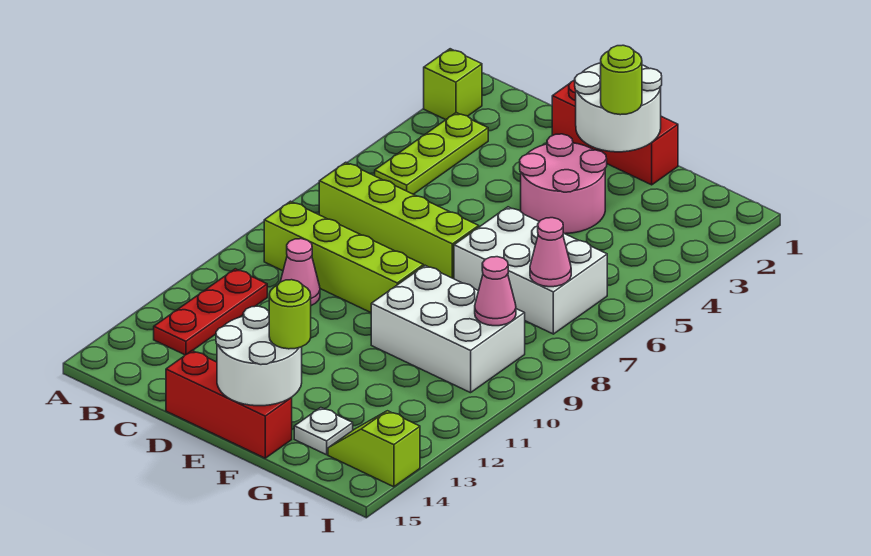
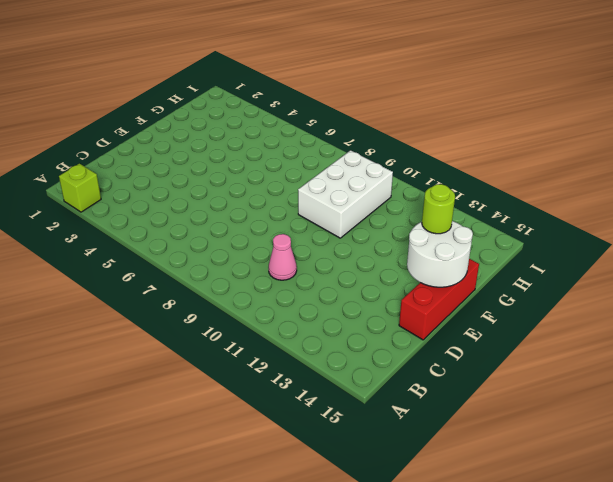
none -> lime plate B3:B5 level 1
none -> lime brick B7:E7 level 1
none -> lime brick B9:E9 level 1

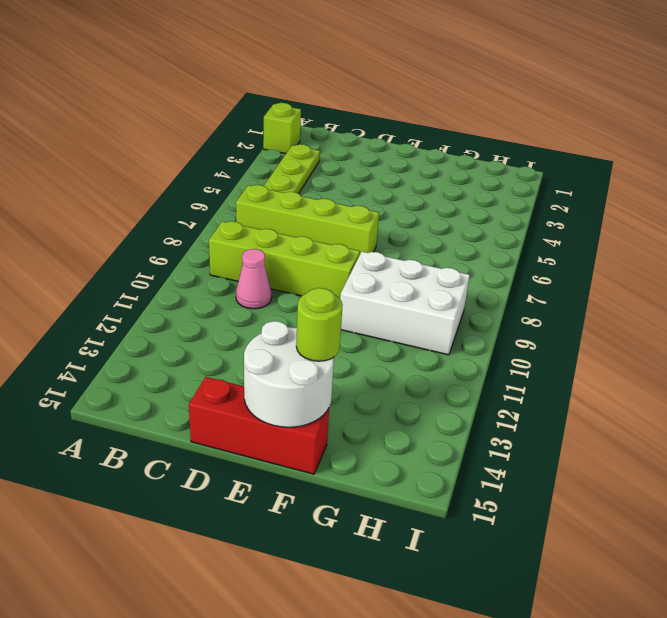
none -> red plate B11:B13 level 1
none -> red brick D1:F1 level 1
none -> pink round brick E3:F4 level 1

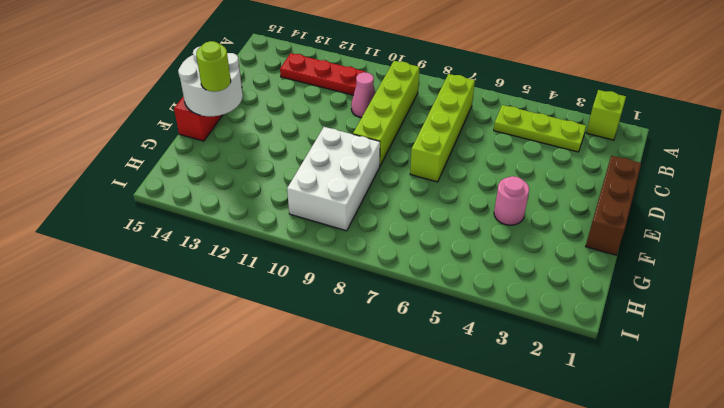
brown brick D1:F1 level 1 -> red brick D1:F1 level 1
pink round brick F4 level 1 -> pink round brick E3:F4 level 1
none -> white brick F6:H7 level 1
none -> white plate G14 level 1
none -> lime slope H14:I14 level 1 top I

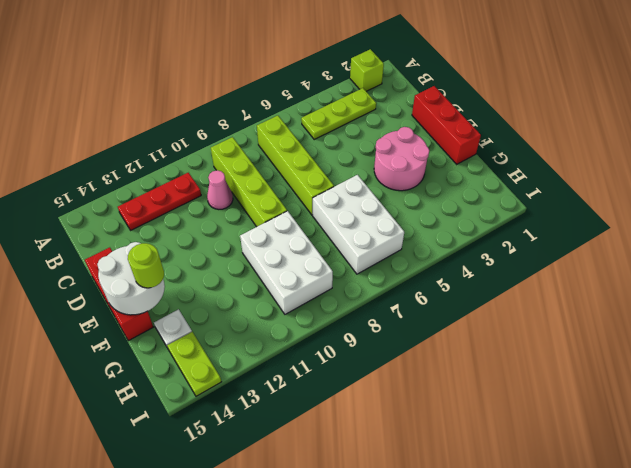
lime plate H14:I14 level 1 -> lime slope H14:I14 level 1 top I
none -> white round brick E1:F2 level 2
none -> pink cone H7 level 2
none -> pink cone H9 level 2

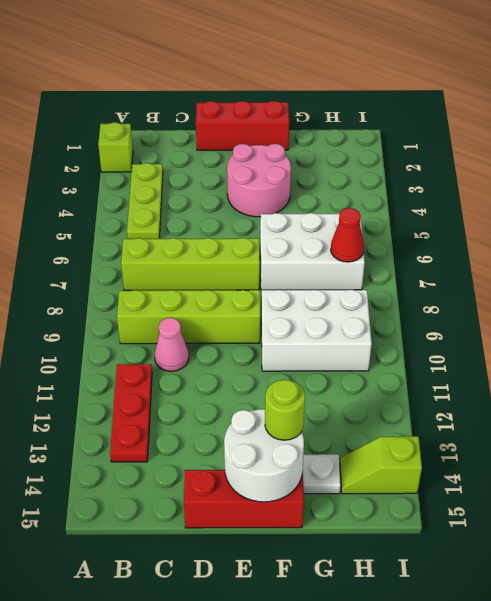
red cone H7 level 2 -> pink cone H7 level 2
none -> white round brick E1:F2 level 2
none -> pink cone H9 level 2
none -> lime round brick F2 level 3

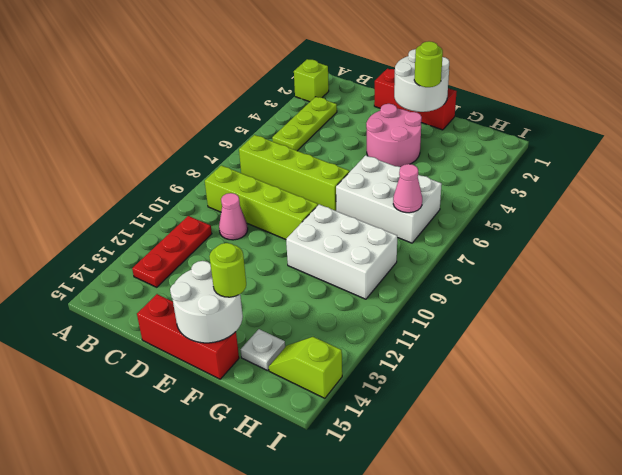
none -> pink cone H9 level 2

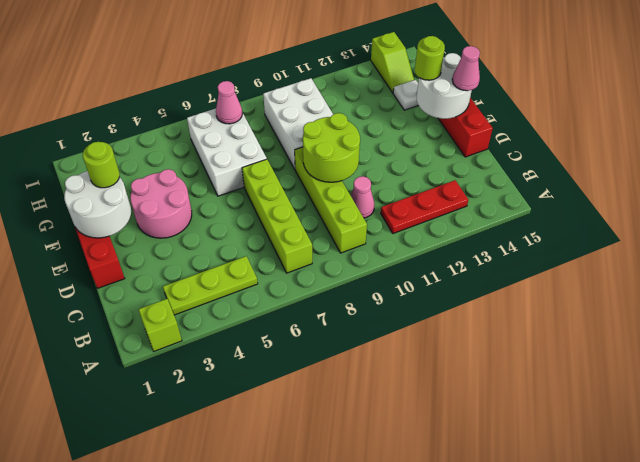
lime round brick D9:E10 level 2 -> none
pink cone E15 level 3 -> pink cone H9 level 2

